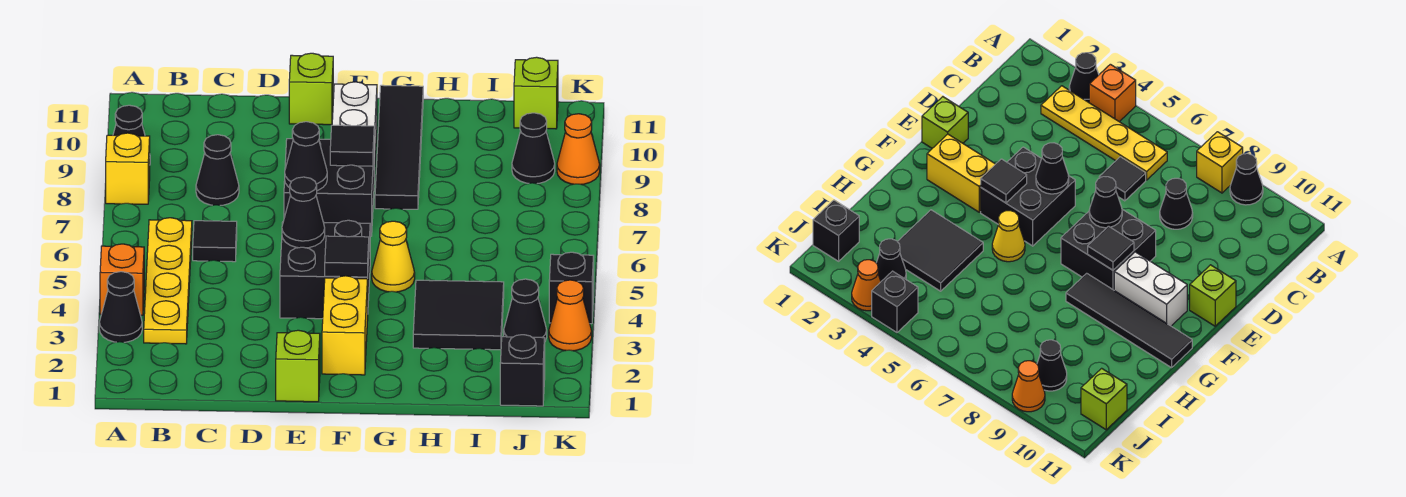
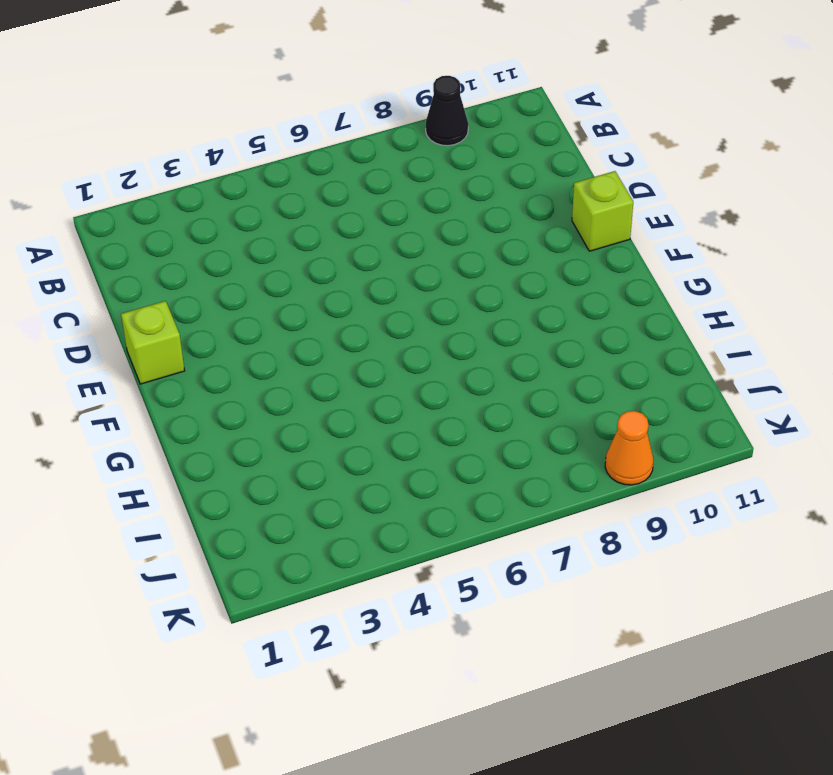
none -> black cone A3 level 1
none -> orange brick A4 level 1
none -> yellow brick A8 level 1

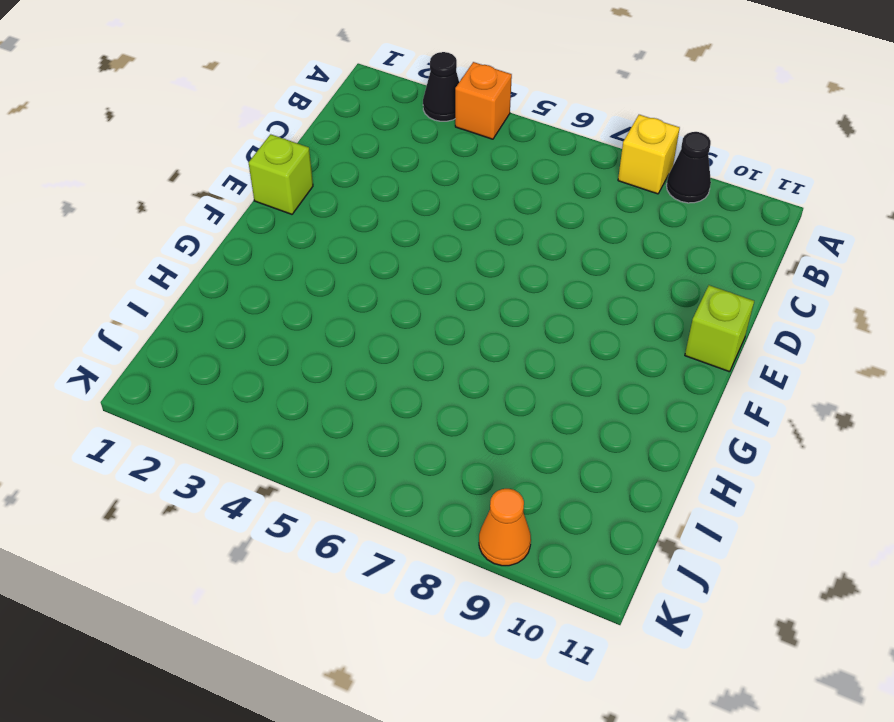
none -> yellow plate B3:B6 level 1
none -> black tile C6 level 1
none -> black cone C8 level 1

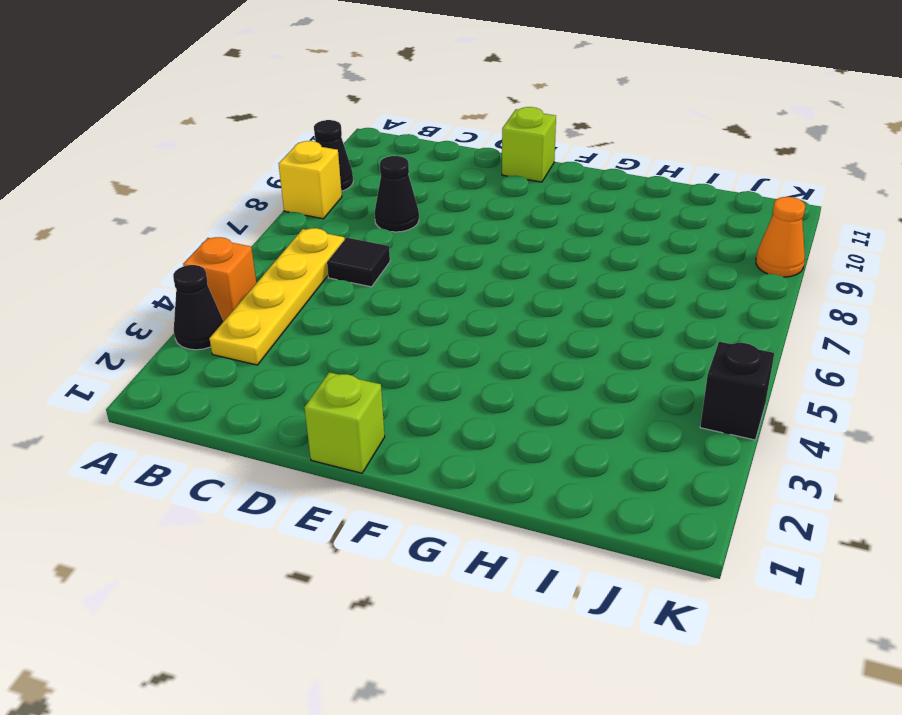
none -> black brick E4:F5 level 1
none -> black brick E7:F8 level 1
none -> yellow brick F2:F3 level 1

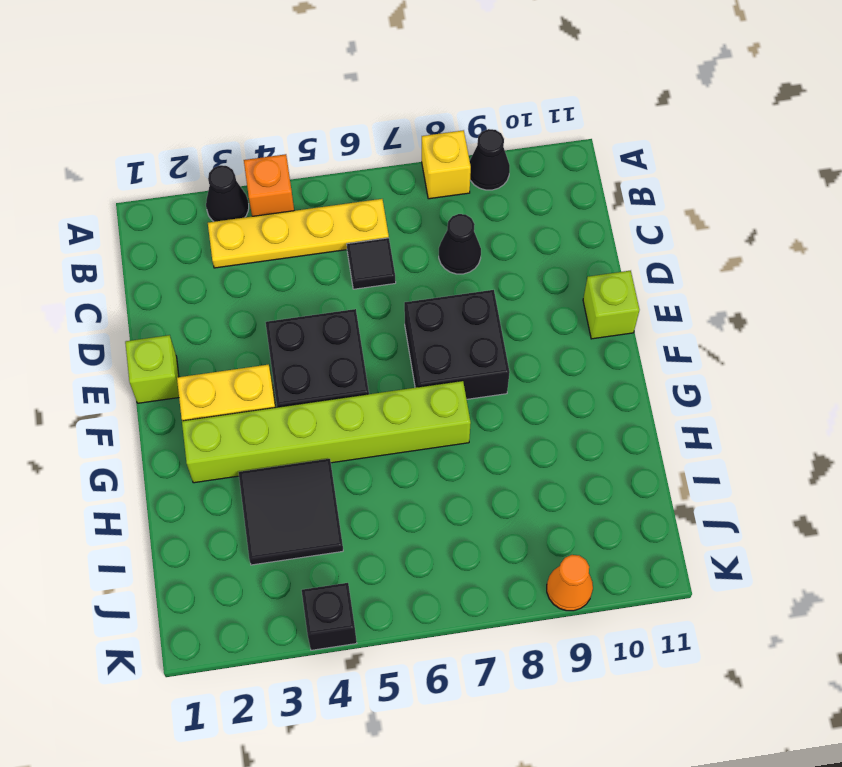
lime brick G2:G7 level 1 -> yellow cone G5 level 1
none -> white brick F9:F10 level 1
none -> black tile G8:G11 level 1
none -> black brick J1 level 1

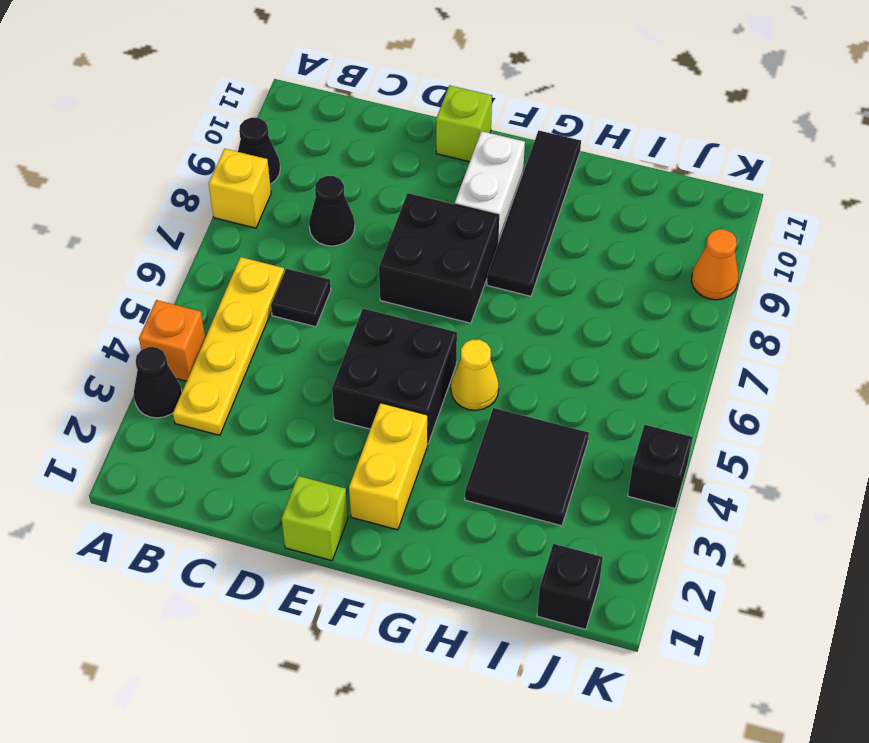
none -> black cone J3 level 1
none -> black cone J9 level 1
none -> lime brick J11 level 1

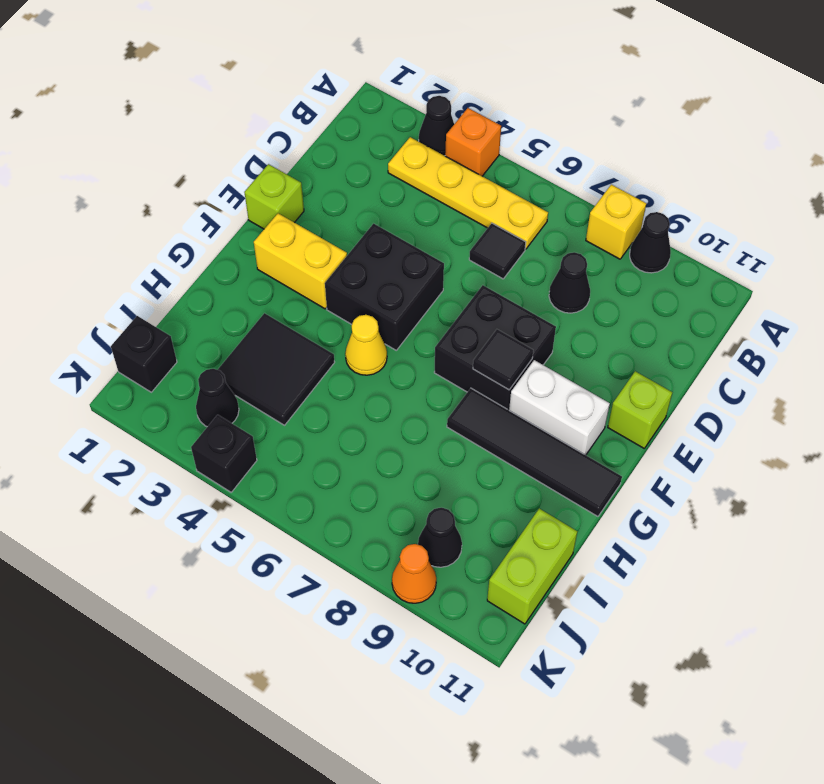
lime brick I11:J11 level 1 -> lime brick J11 level 1
none -> orange cone K3 level 1
none -> black cone E5 level 2
none -> black cone E7 level 2

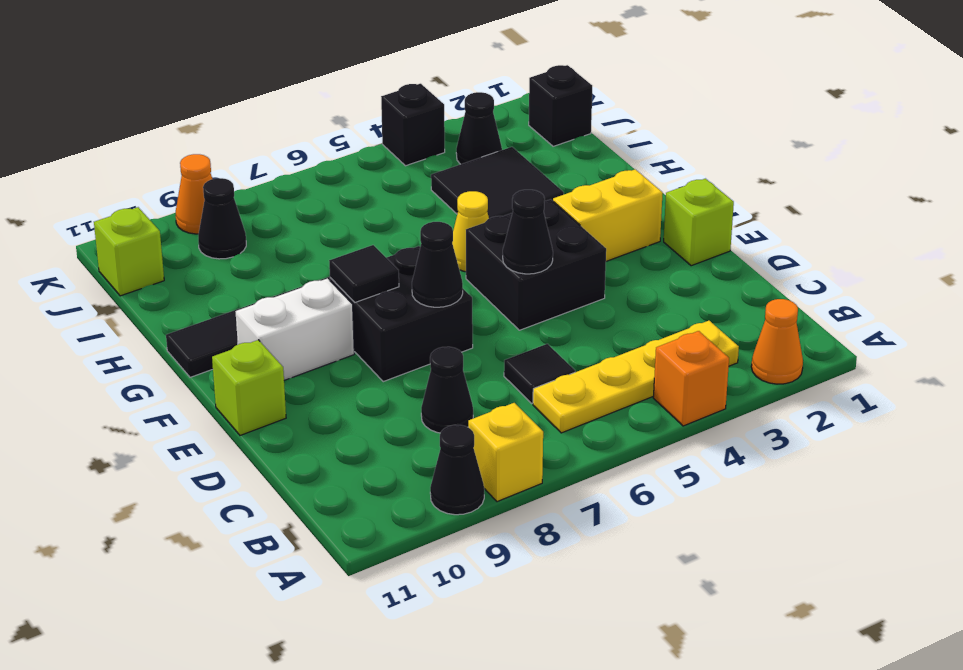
orange cone A2 level 1 -> orange cone K3 level 1
none -> black cone A3 level 1
none -> black tile F4 level 2

